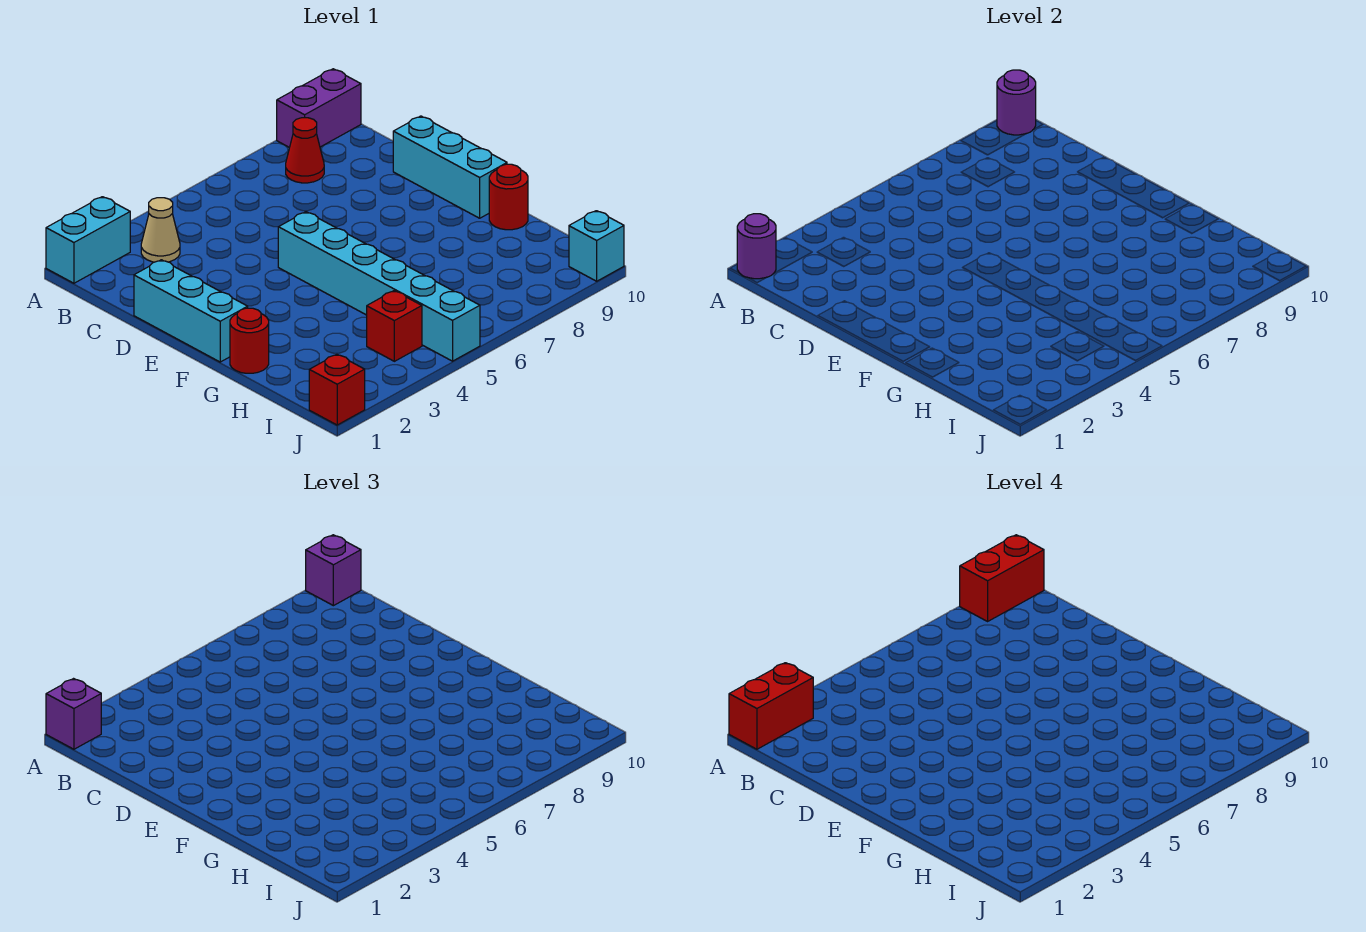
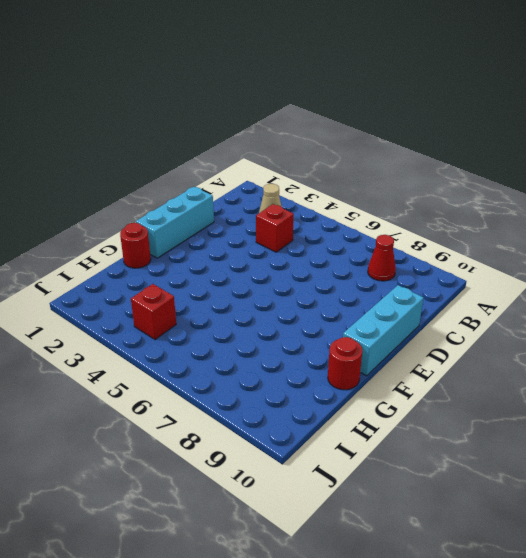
red brick C4 level 1 -> red brick J1 level 1
none -> cyan brick A1:A2 level 1
none -> purple brick A9:A10 level 1
none -> cyan brick E5:J5 level 1

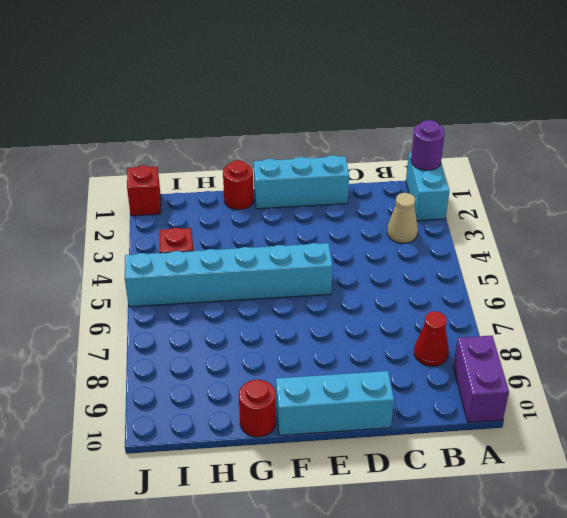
none -> cyan brick J10 level 1
none -> purple round brick A10 level 2
none -> purple brick A1 level 3

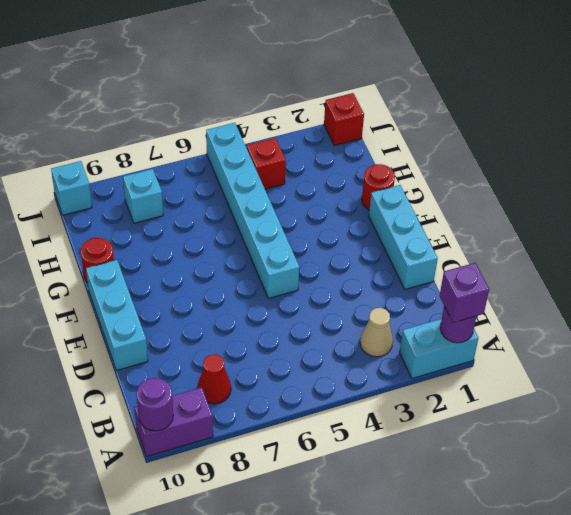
cyan brick I8 level 1 -> none
none -> purple brick A10 level 3
none -> red brick A1:A2 level 4
none -> red brick A9:A10 level 4

